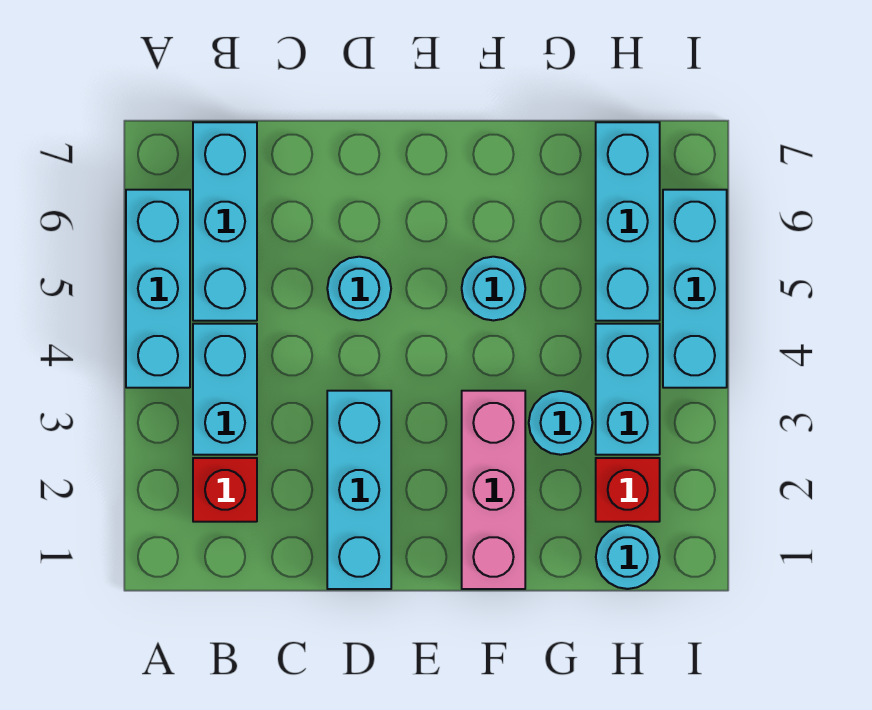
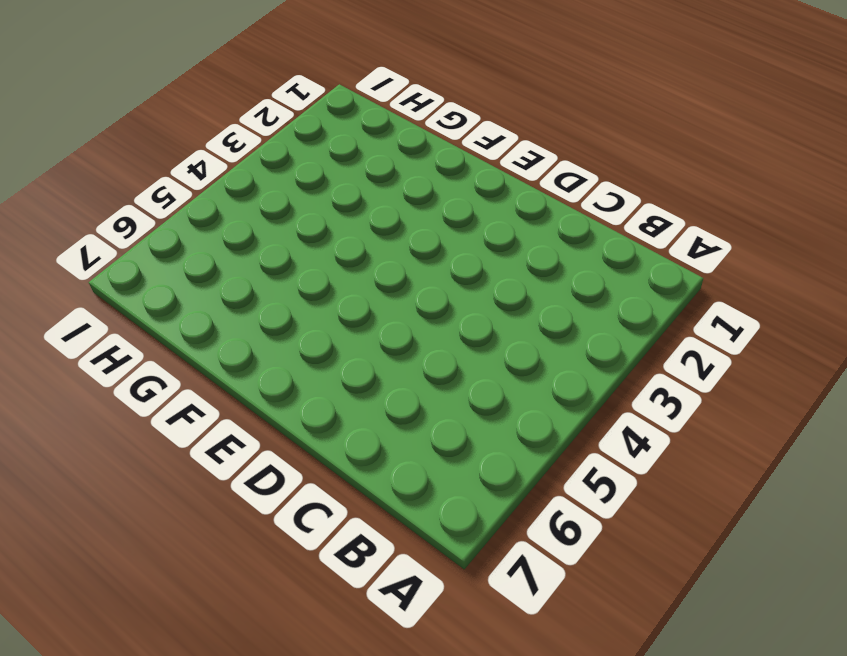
none -> cyan brick A4:A6 level 1
none -> red brick B2 level 1
none -> cyan brick B3:B4 level 1

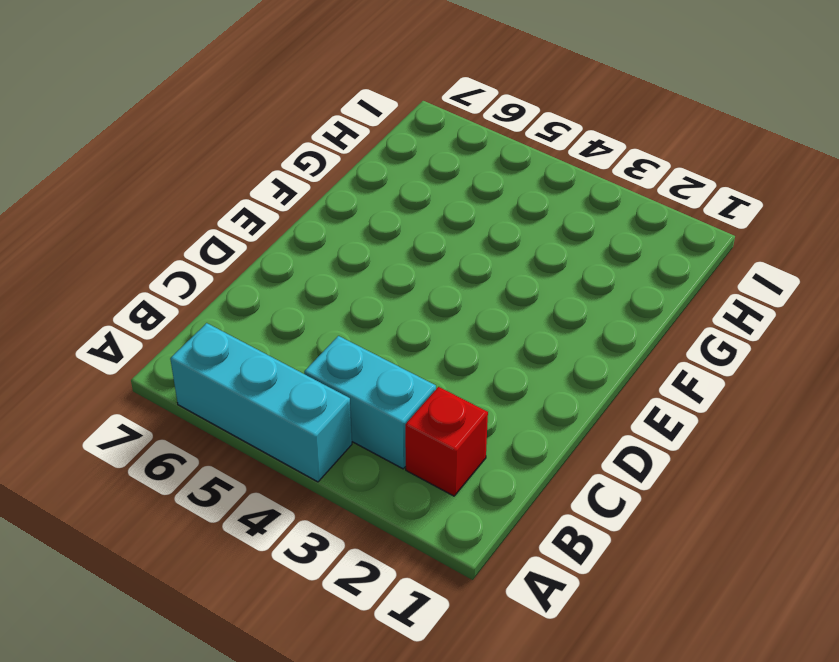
none -> cyan brick B5:B7 level 1
none -> cyan brick D1:D3 level 1
none -> cyan round brick D5 level 1

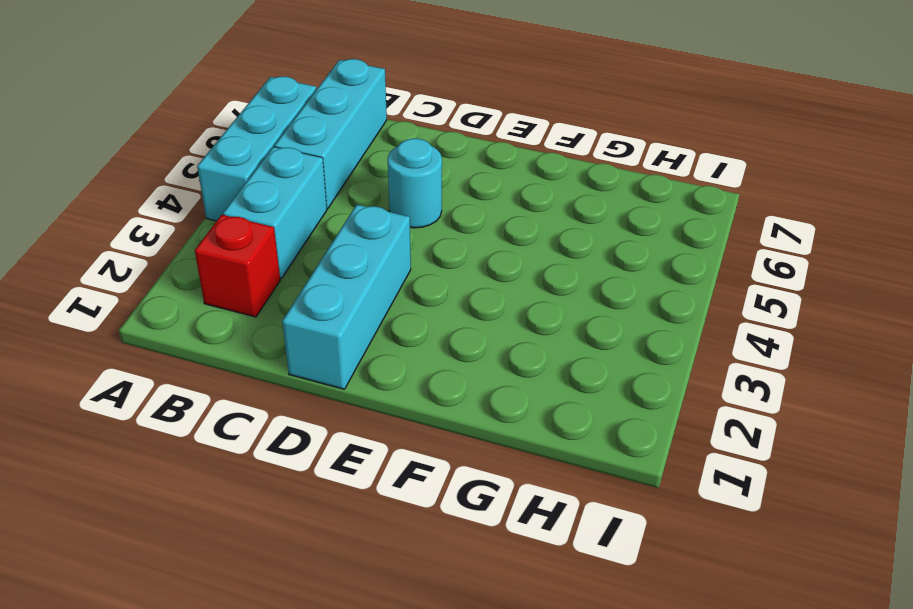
none -> pink brick F1:F3 level 1
none -> cyan round brick F5 level 1
none -> cyan round brick G3 level 1

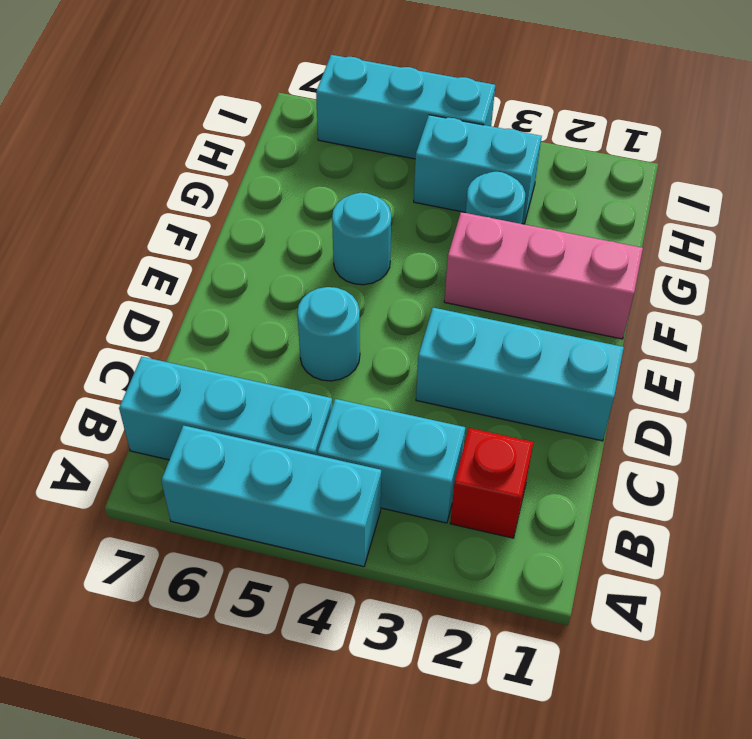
none -> cyan round brick H1 level 1
none -> red brick H2 level 1
none -> cyan brick H5:H7 level 1

